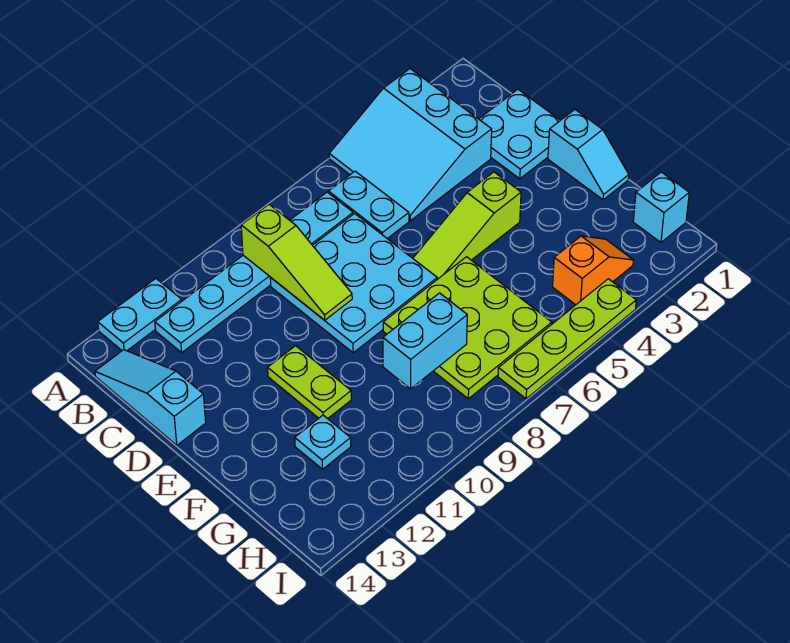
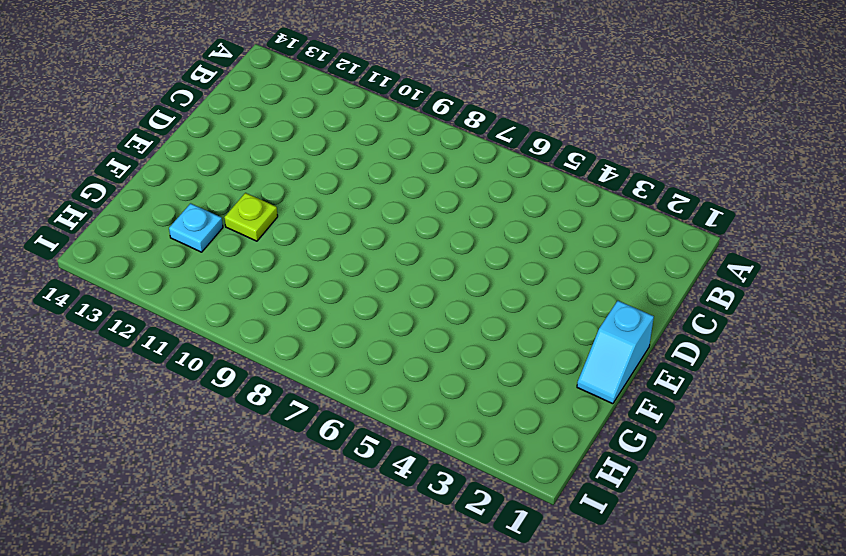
lime plate F11 level 1 -> lime plate E11:F11 level 1
none -> cyan slope A3:C5 level 1 top 3
none -> cyan plate A12:A13 level 1
none -> cyan plate B6:C6 level 1

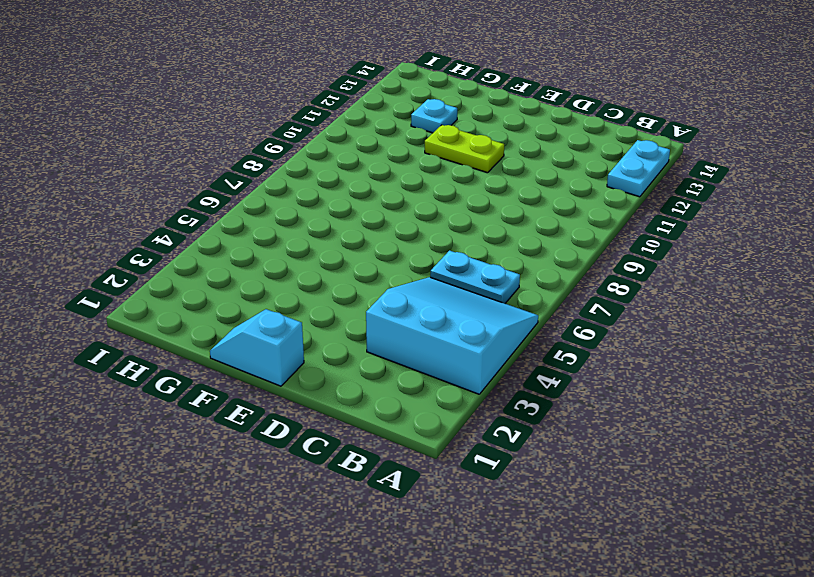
none -> cyan plate B7:B12 level 1
none -> cyan slope B14:D14 level 1 top D
none -> cyan plate C1:D2 level 1

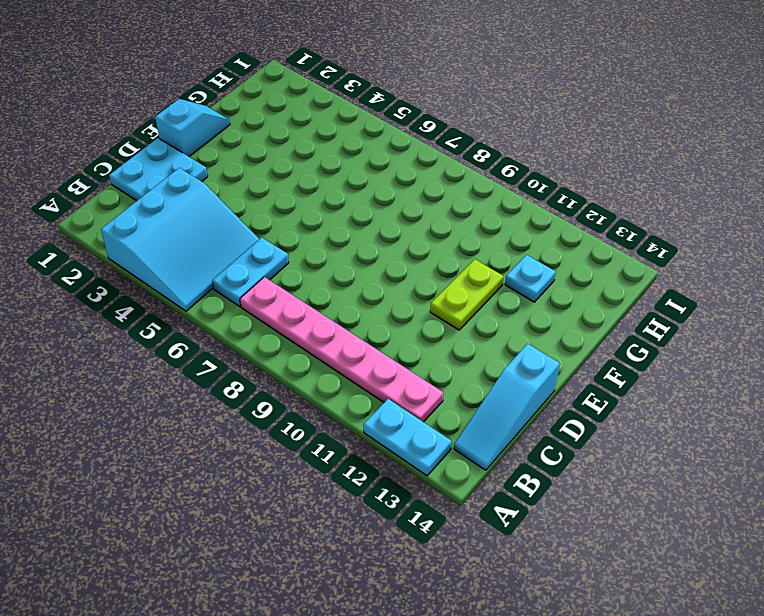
pink plate B7:B12 level 1 -> cyan plate B7:B12 level 1
none -> cyan plate C7:E9 level 1
none -> lime slope E4:E6 level 1 top 4
none -> lime plate F6:H8 level 1

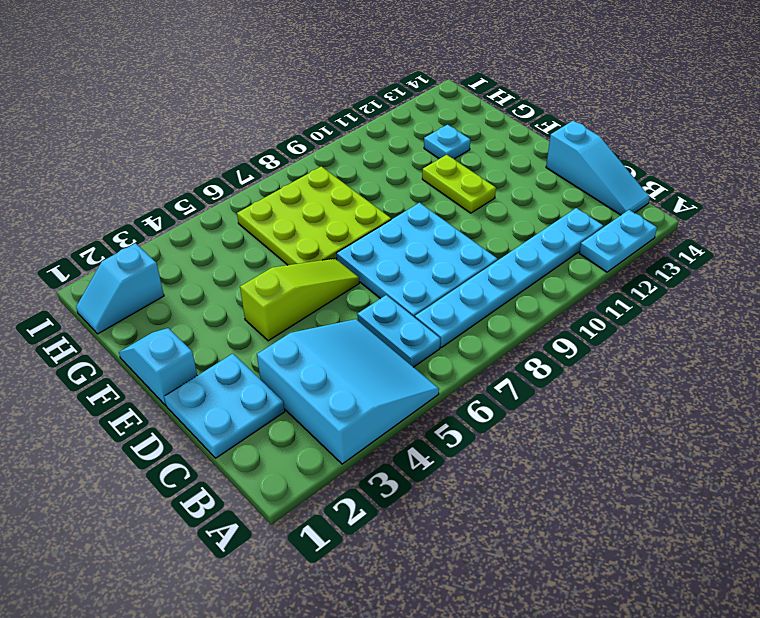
cyan slope H1:H2 level 1 top 2 -> cyan brick H1 level 1
none -> orange slope H3:H4 level 1 top 4
none -> lime plate I4:I7 level 1
none -> lime slope B9:D9 level 2 top B

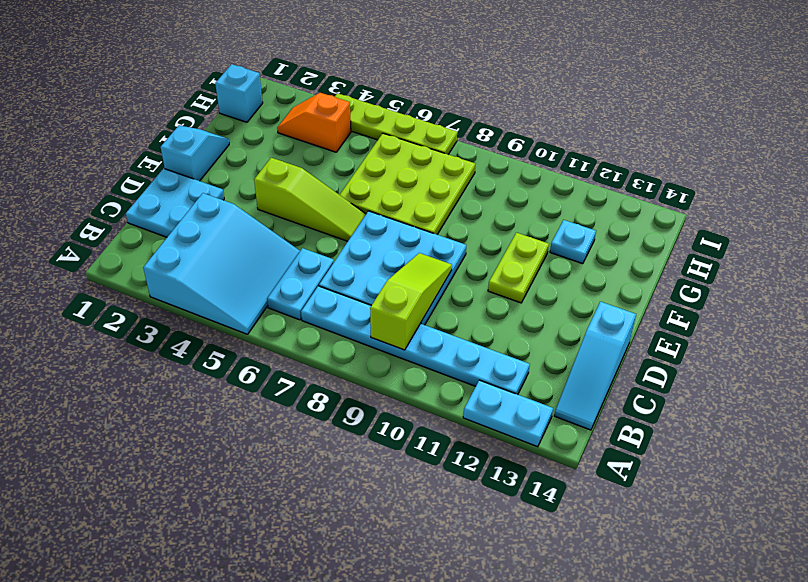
none -> cyan brick G8:G9 level 2

